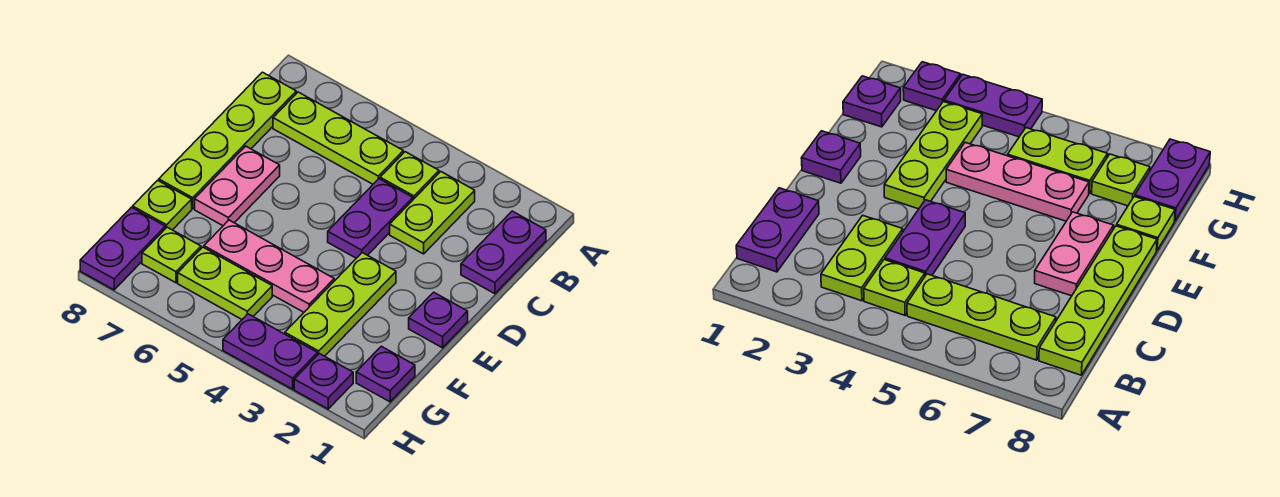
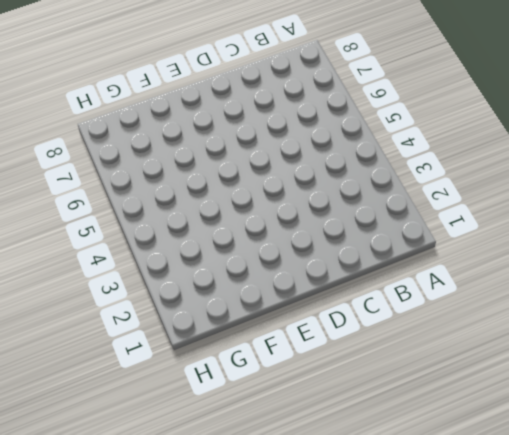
none -> purple plate B1:C1 level 1
none -> lime plate B3:C3 level 1
none -> lime plate B4 level 1

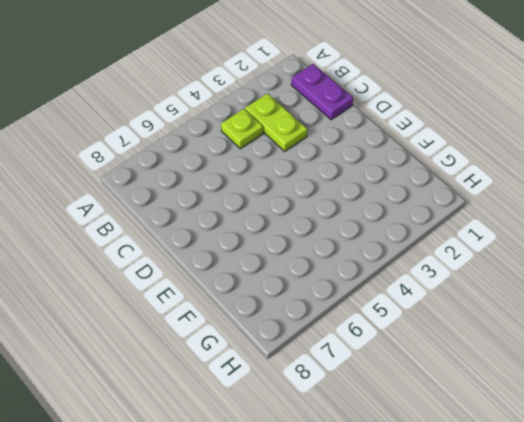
none -> lime plate B5:B7 level 1
none -> lime plate B8:E8 level 1
none -> purple plate C4:D4 level 1

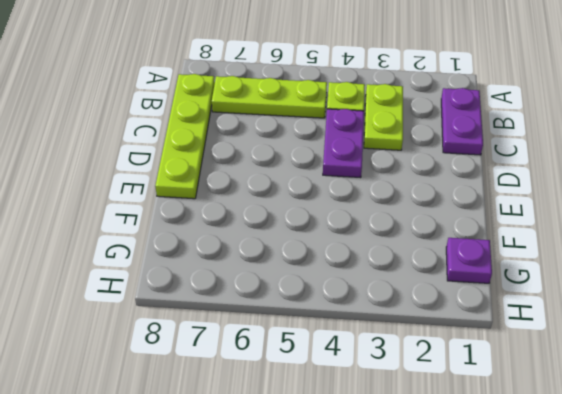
none -> pink plate D7:E7 level 1
none -> purple plate E1 level 1
none -> lime plate E3:G3 level 1

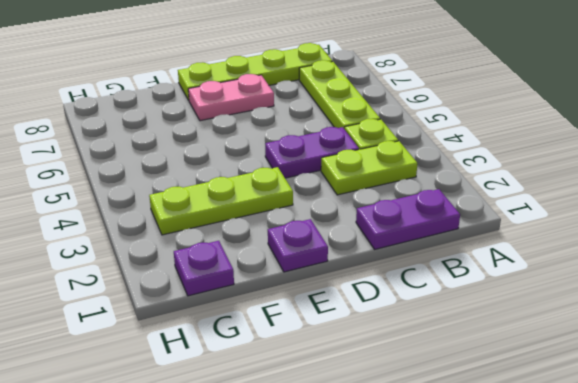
none -> pink plate F4:F6 level 1
none -> lime plate F8 level 1
none -> lime plate G5:G6 level 1

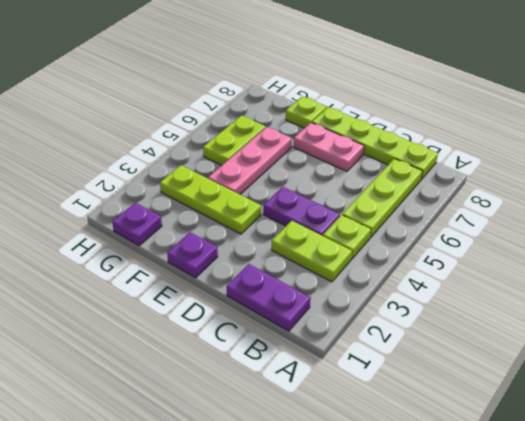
none -> lime plate G7 level 1
none -> purple plate G8:H8 level 1
none -> purple plate H2 level 1

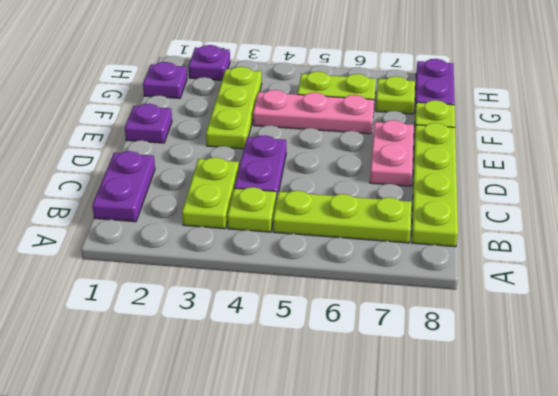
none -> purple plate H3:H4 level 1

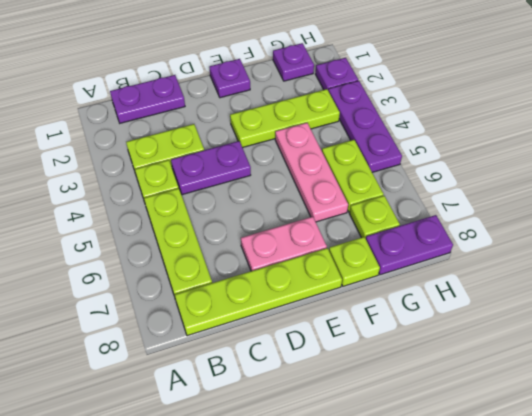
purple plate H3:H5 level 1 -> purple plate H3:H4 level 1

